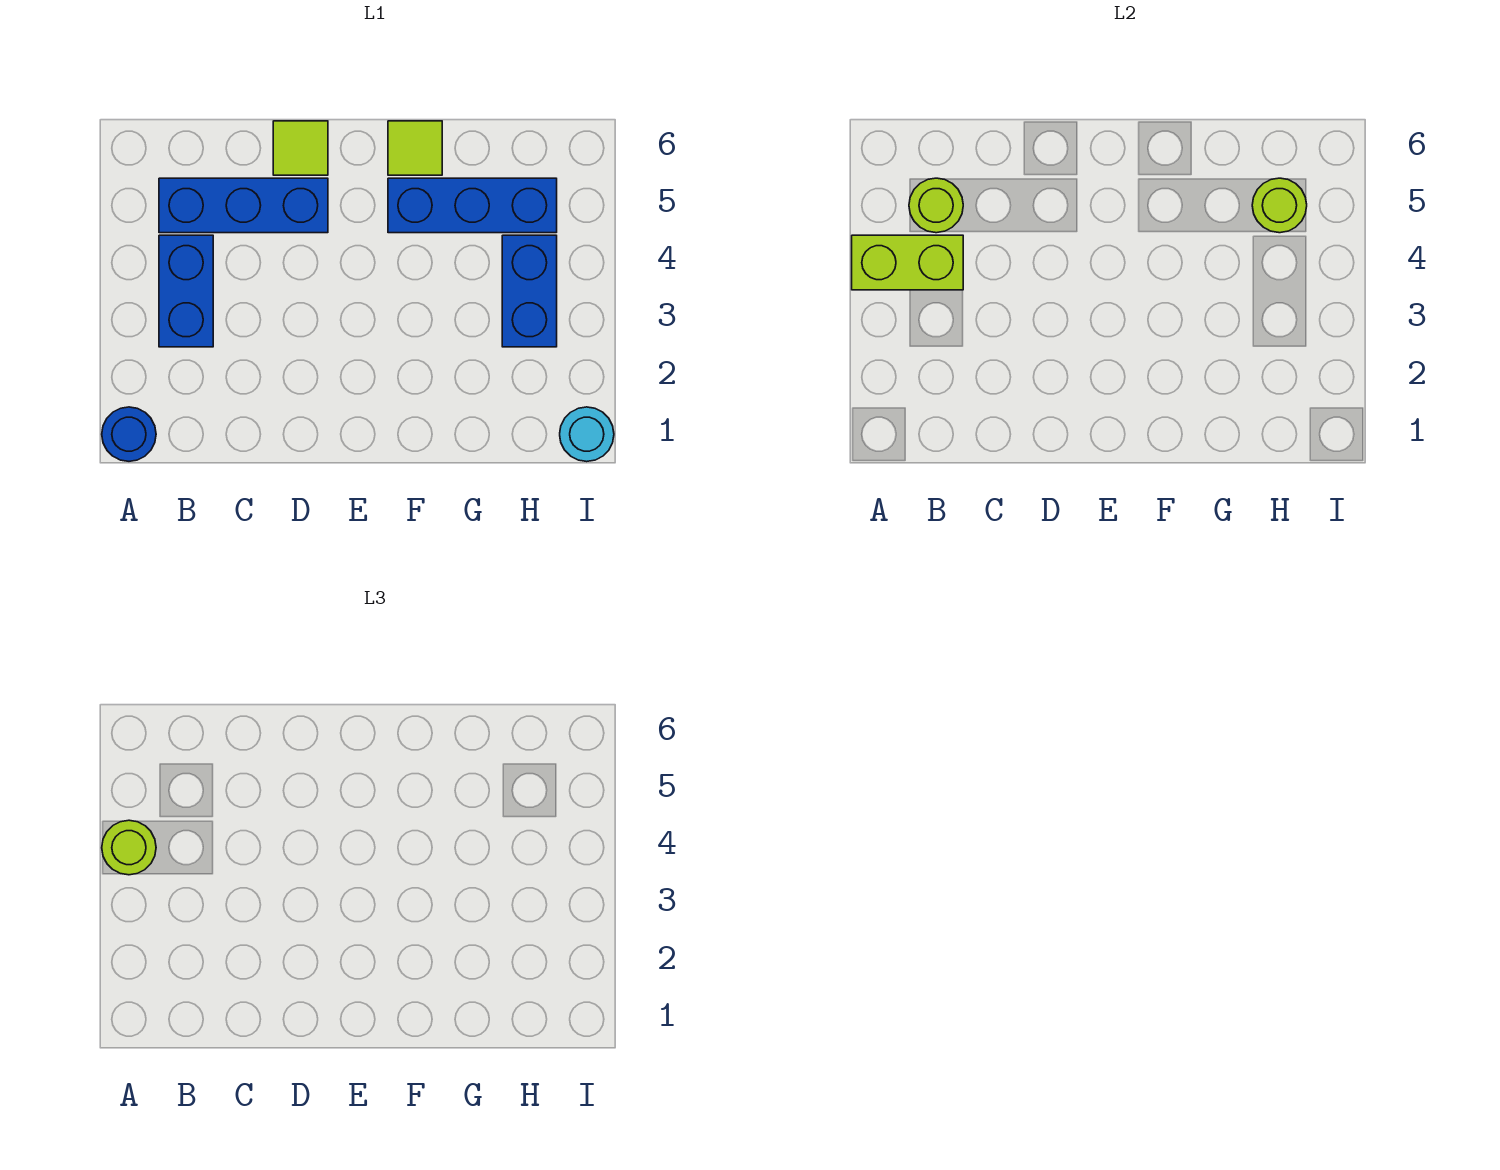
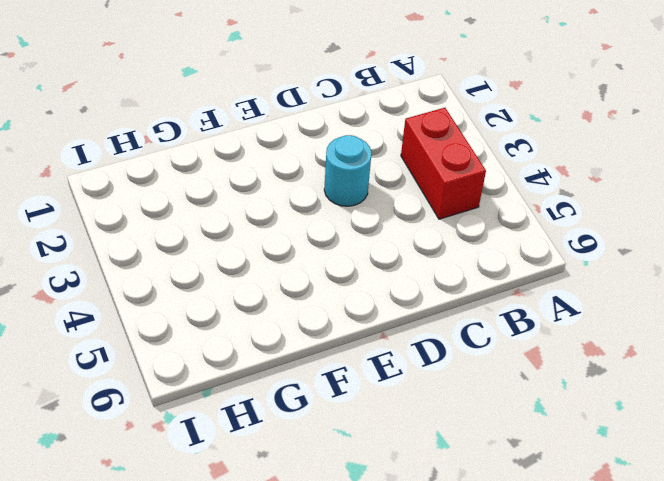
red brick B3:B4 level 1 -> blue brick B3:B4 level 1
cyan round brick D3 level 1 -> cyan round brick I1 level 1
none -> blue round brick A1 level 1
none -> blue brick B5:D5 level 1
none -> lime tile D6 level 1

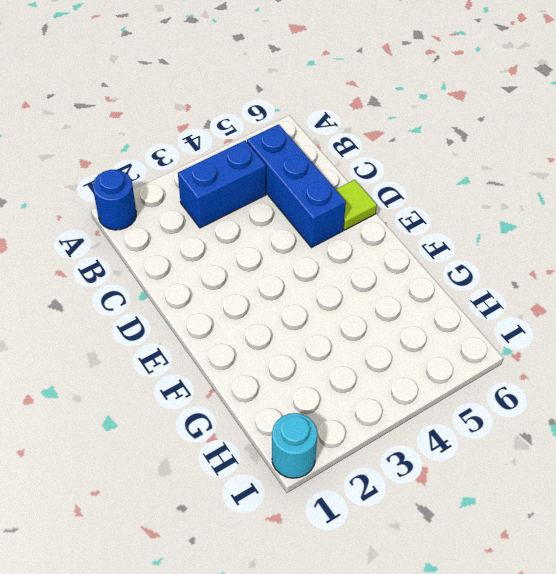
none -> blue brick F5:H5 level 1
none -> lime tile F6 level 1
none -> blue brick H3:H4 level 1

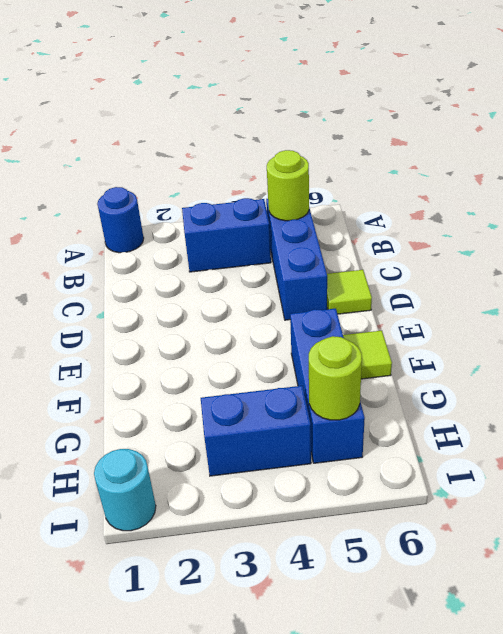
none -> lime brick A4:B4 level 2
none -> lime round brick A4 level 3

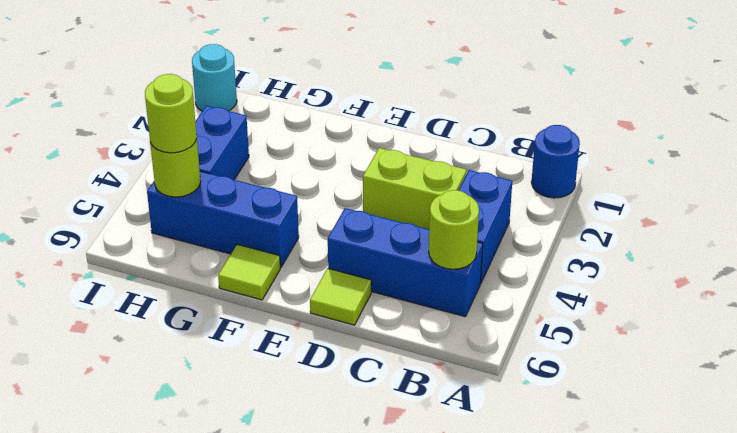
lime brick C3:D3 level 1 -> lime brick A4:B4 level 2
lime round brick H5 level 3 -> lime round brick A4 level 3

